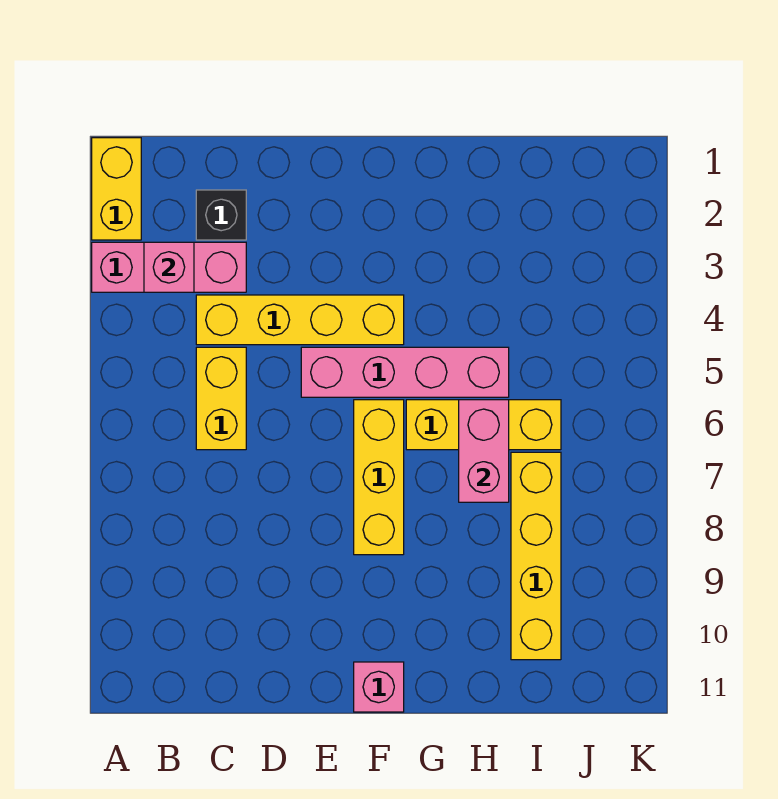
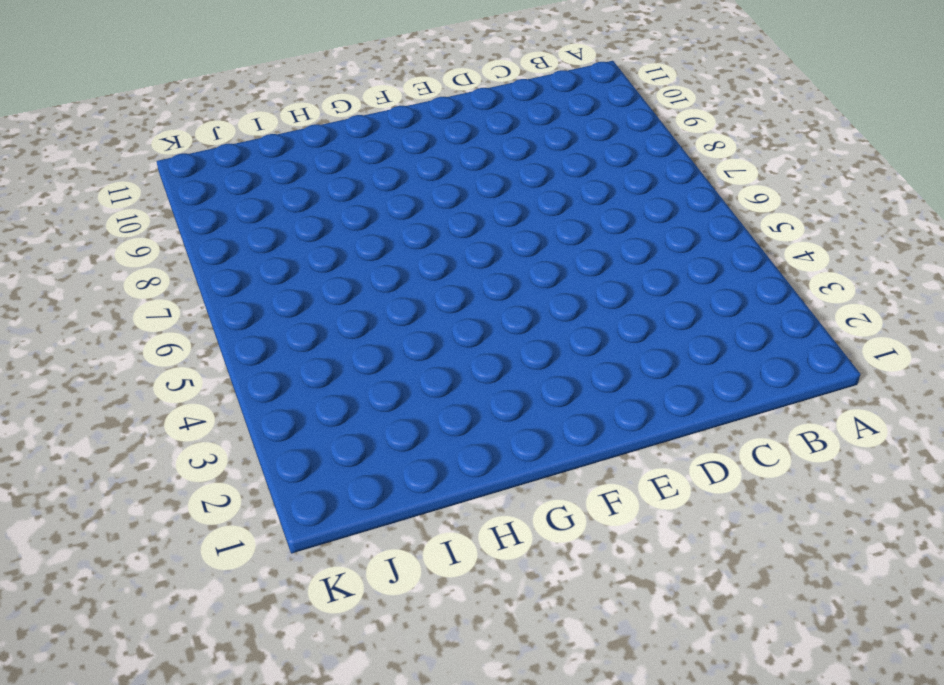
none -> yellow brick A1:A2 level 1
none -> pink brick A3:C3 level 1
none -> black brick C2 level 1

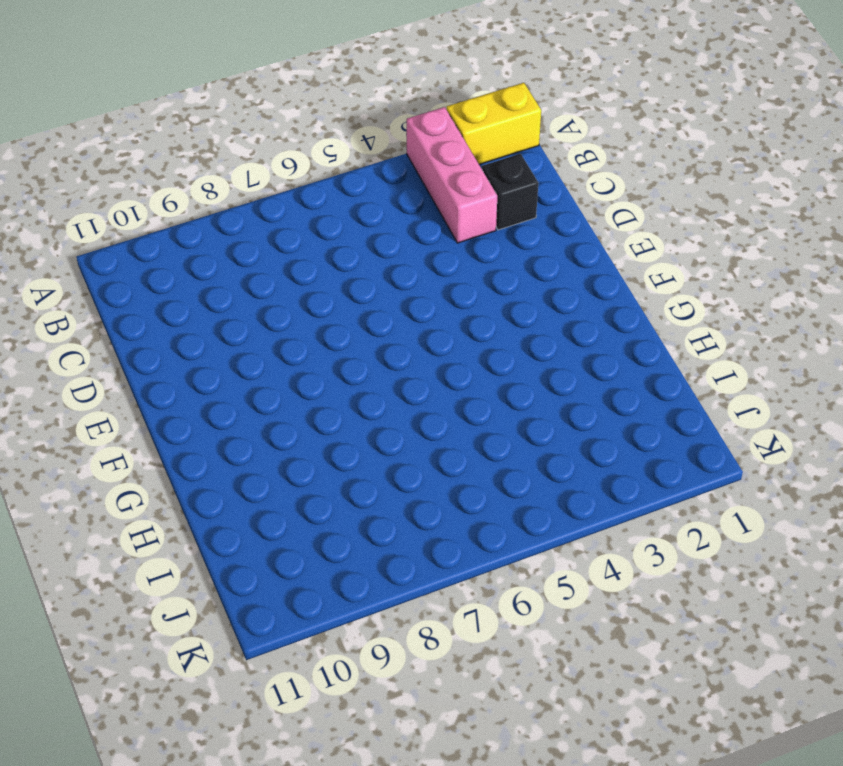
none -> yellow brick C4:F4 level 1
none -> yellow brick C5:C6 level 1
none -> pink brick E5:H5 level 1

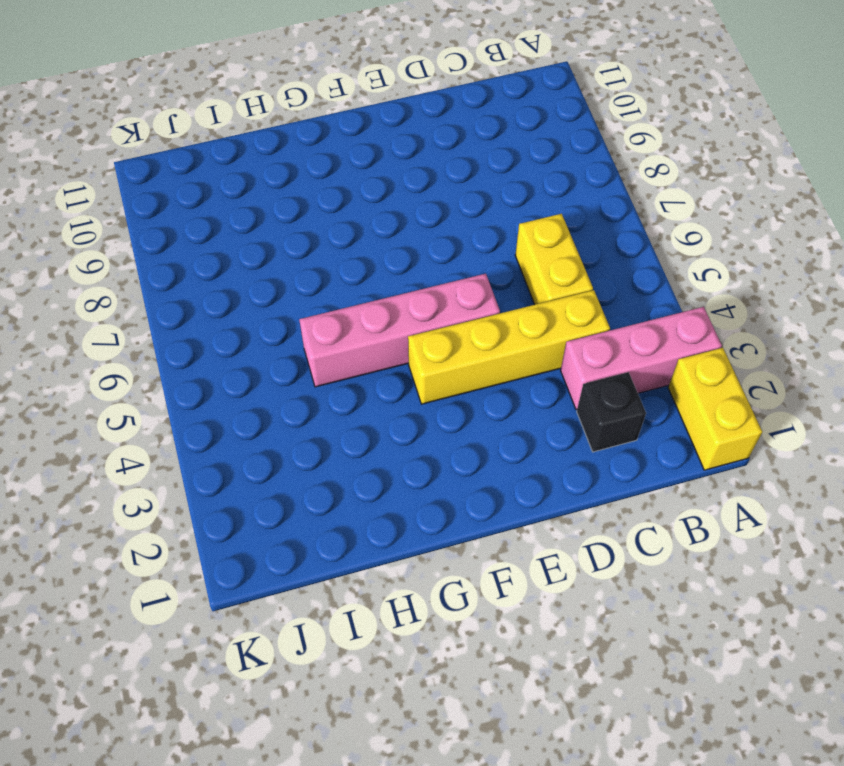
none -> yellow brick F6:F8 level 1
none -> pink brick F11 level 1
none -> yellow brick G6:I6 level 1

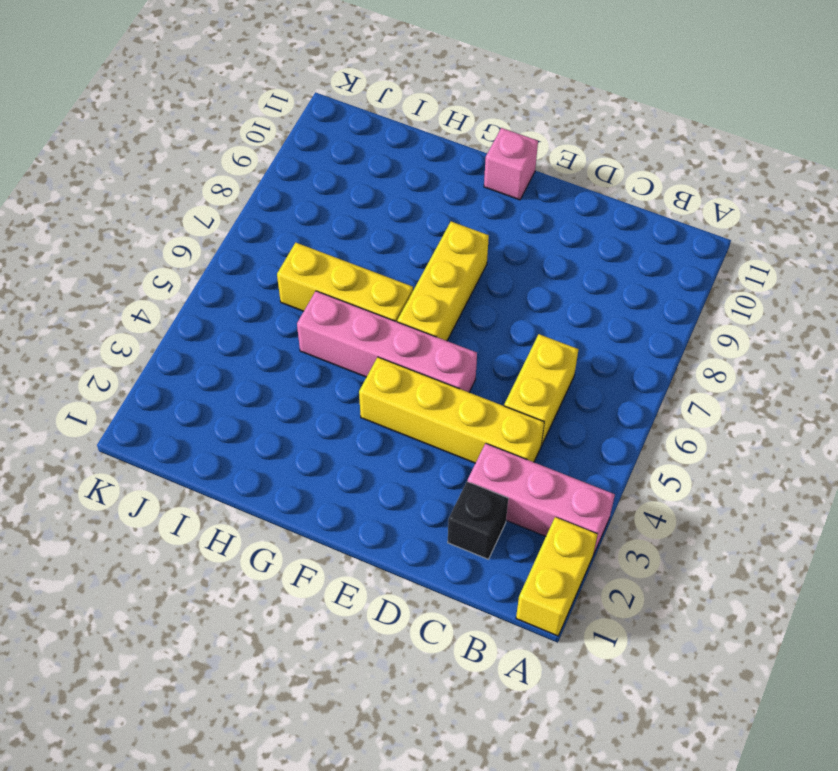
none -> yellow brick I7:I10 level 1
none -> pink brick B3 level 2
none -> pink brick H6:H7 level 2

